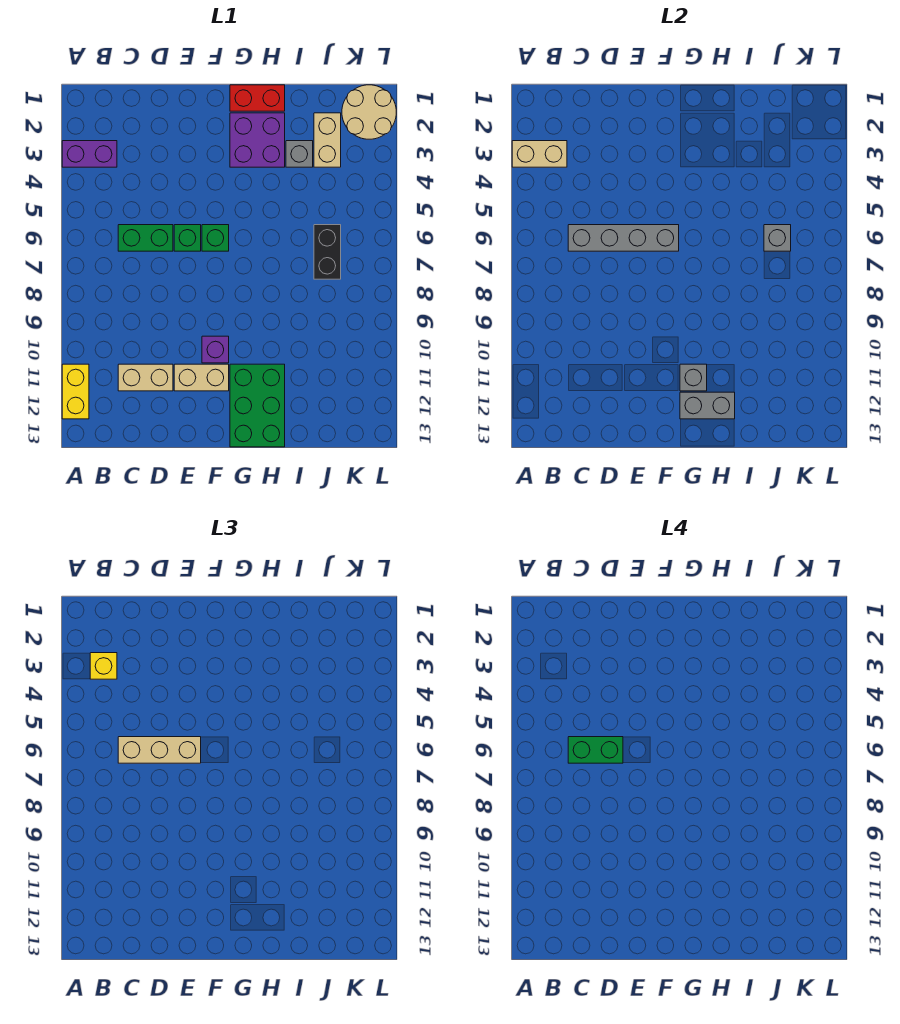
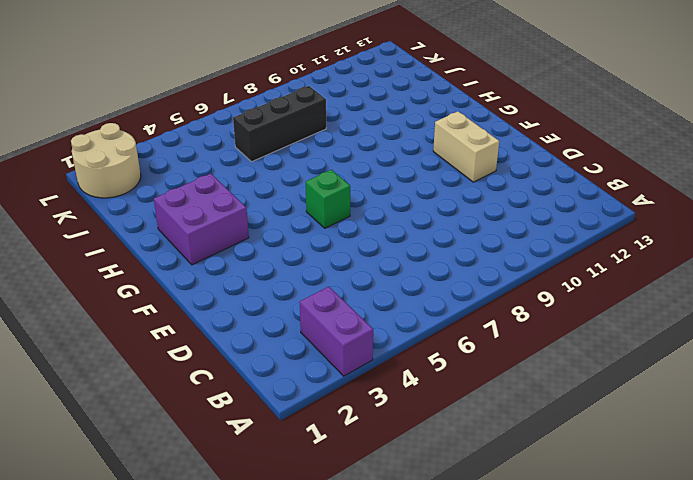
black brick J6:J8 level 1 -> black brick J6:J7 level 1
none -> yellow brick A11:A12 level 1
none -> green brick C6:D6 level 1
none -> tan brick C11:D11 level 1

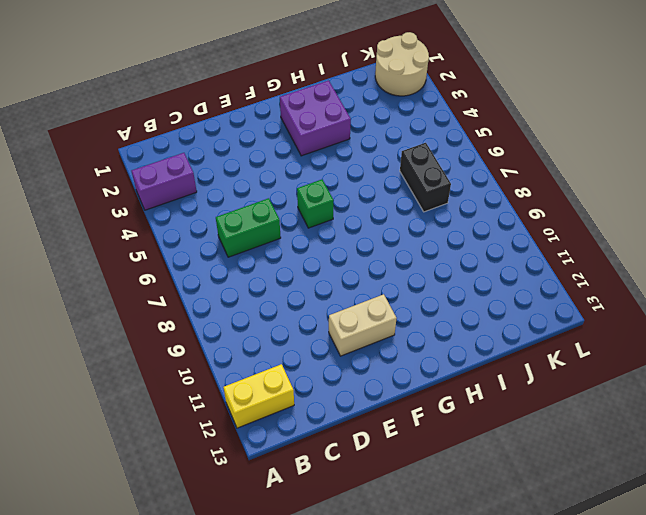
yellow brick A12:B12 level 1 -> yellow brick A11:A12 level 1
none -> tan brick C11:D11 level 1
none -> green brick E6 level 1
none -> purple brick F10 level 1

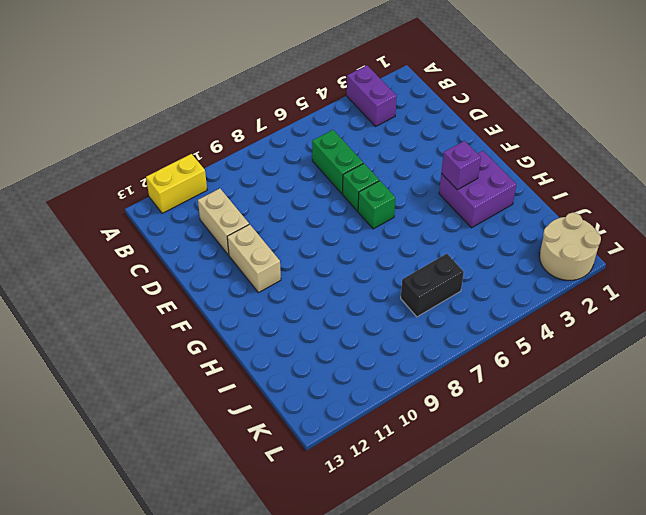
purple brick G3 level 2 -> purple brick F10 level 1
none -> red brick G1:H1 level 1
none -> green brick G11:H13 level 1
none -> grey brick I3 level 1

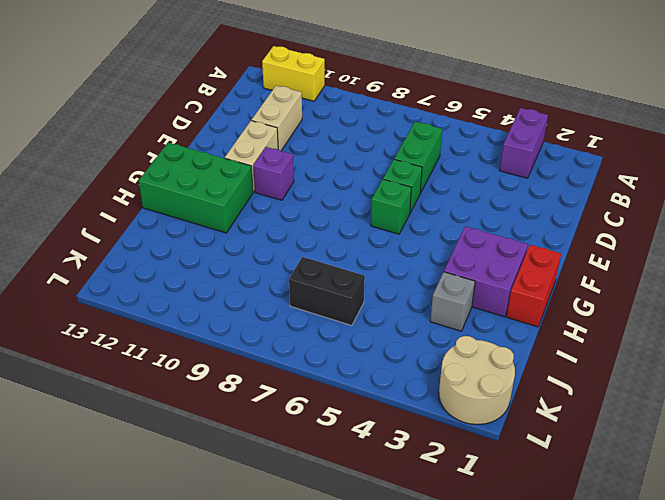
none -> tan brick J2:J3 level 1
none -> tan brick A3:B3 level 2
none -> grey brick C6:F6 level 2

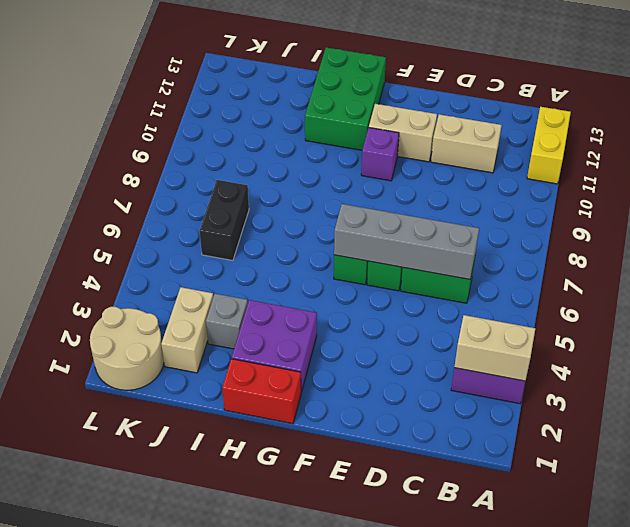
none -> grey brick G11 level 2
none -> grey brick G12:H12 level 2
none -> grey brick J6 level 2

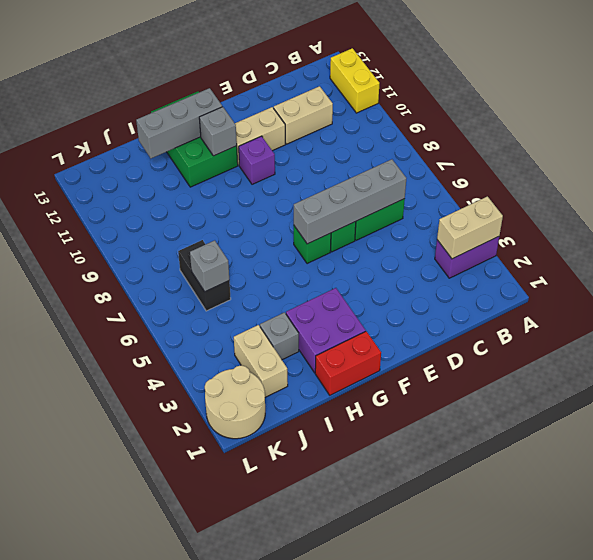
grey brick G12:I12 level 2 -> grey brick G12:H12 level 2
none -> yellow brick B3 level 3
none -> tan brick C6:E6 level 3
none -> green brick C6:D6 level 4

